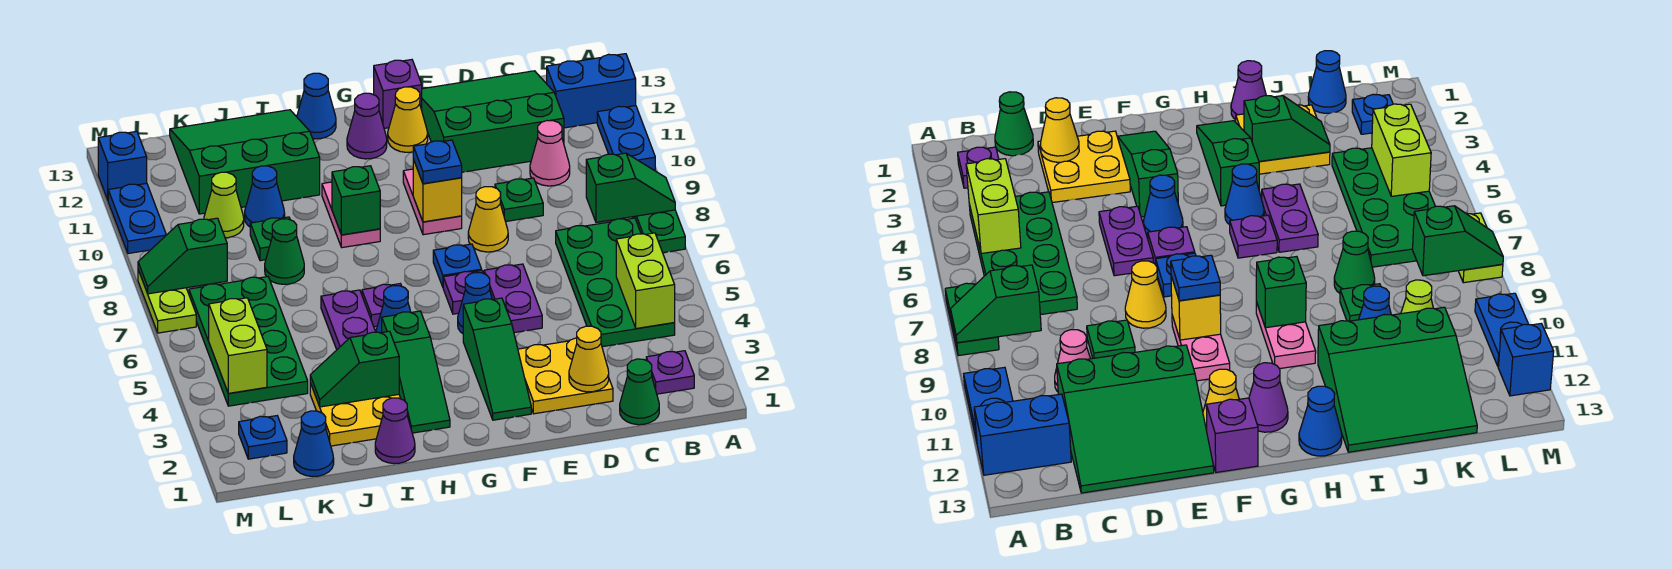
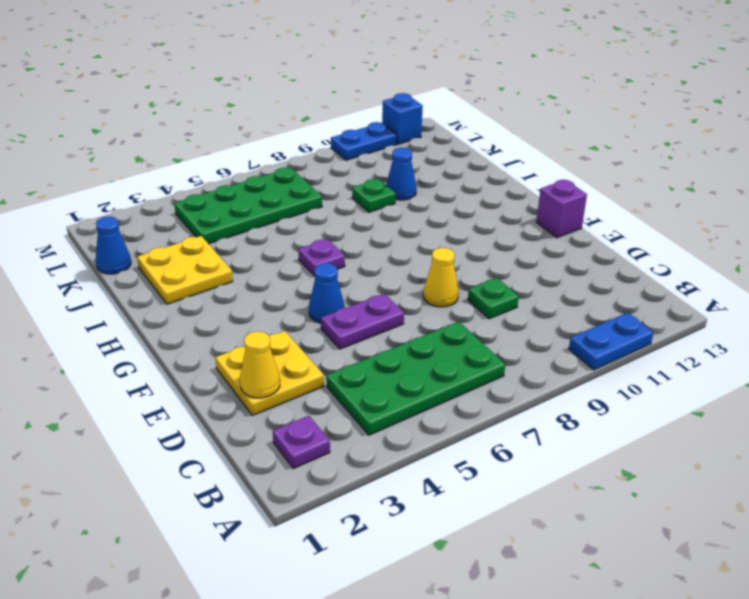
none -> green plate A7:A8 level 1
none -> blue brick A12:B12 level 1
none -> green cone C1 level 1
none -> pink cone C10 level 1

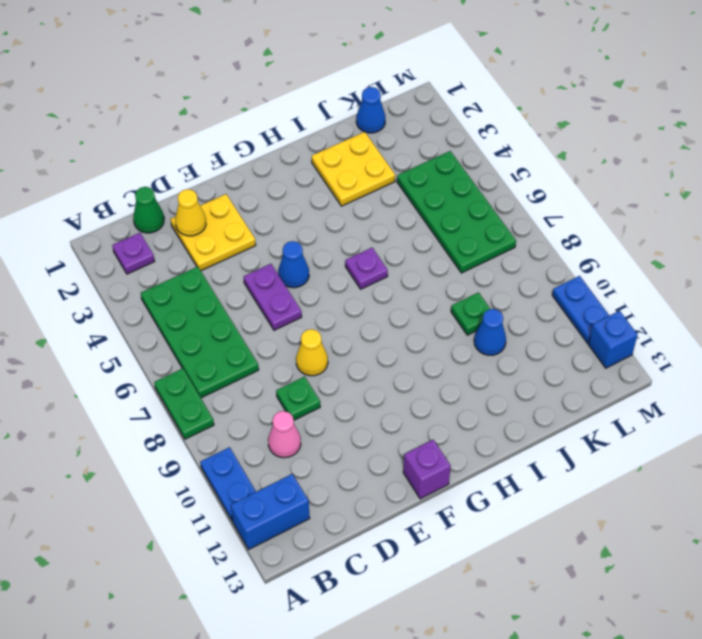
none -> green slope C11:E13 level 1 top 11
none -> green slope F2:F4 level 1 top 4
none -> purple plate F6 level 1
none -> blue plate F7 level 1

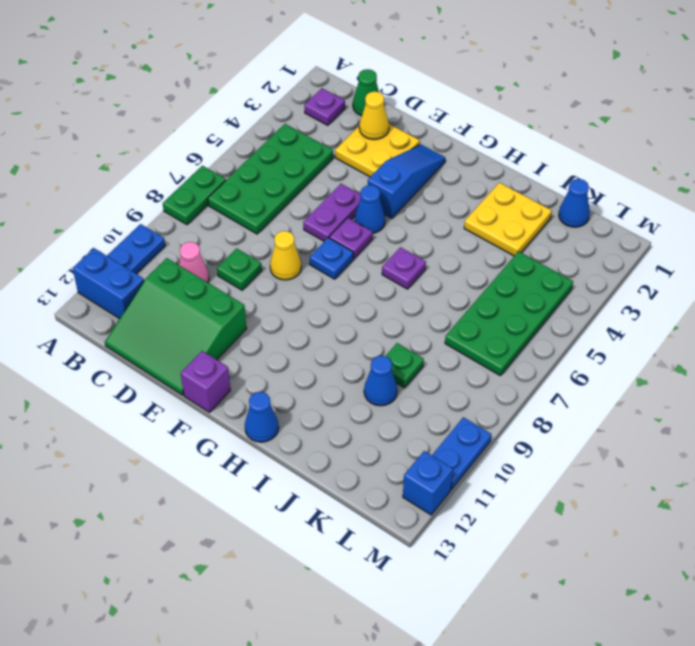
blue slope F2:F4 level 1 top 4 -> green slope F2:F4 level 1 top 4
none -> pink plate F9:F10 level 1
none -> yellow cone F12 level 1
none -> purple cone G12 level 1
none -> green slope H2:H4 level 1 top 4

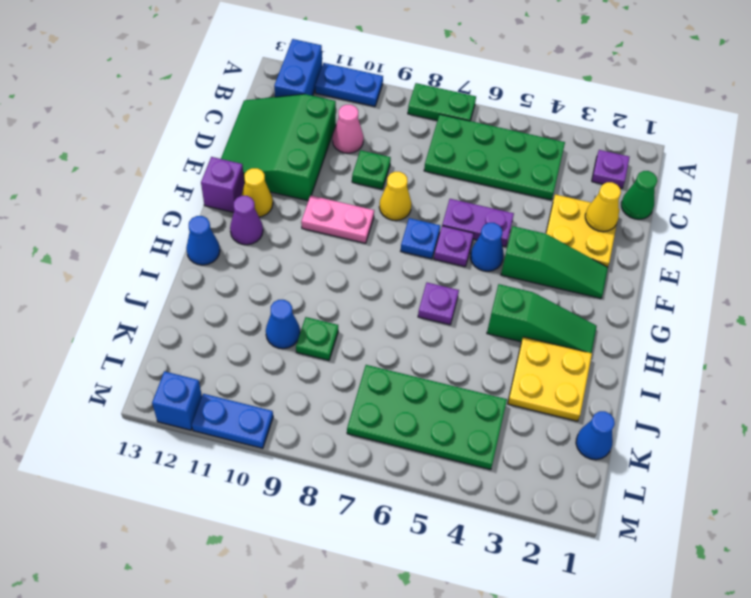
none -> blue cone H5 level 1
none -> pink plate H9:H10 level 1
none -> purple cone I1 level 1
none -> purple plate I5:I6 level 1

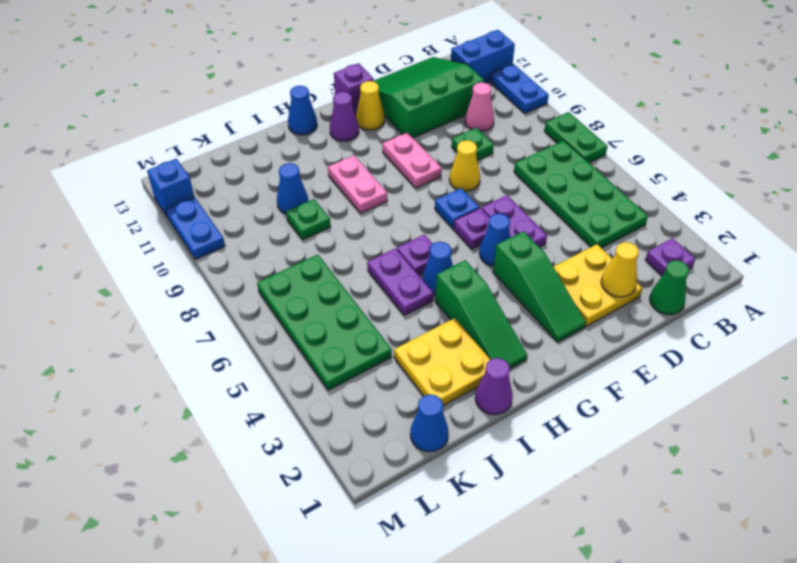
none -> green slope I11:K13 level 1 top 11
none -> green cone J8 level 1
none -> lime cone K10 level 1
none -> blue plate L2 level 1

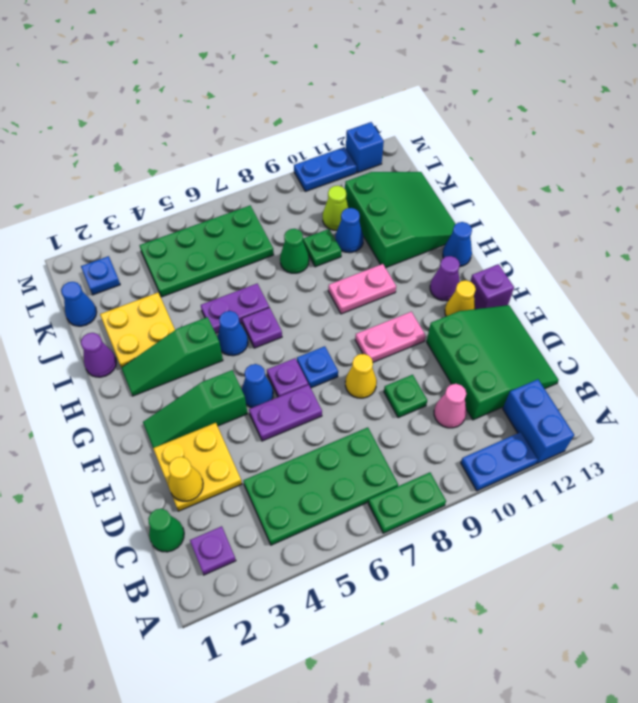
none -> lime plate M7:M8 level 1
none -> green slope A8:B8 level 2 top B
none -> lime brick B4:B5 level 2
none -> yellow brick F9 level 2

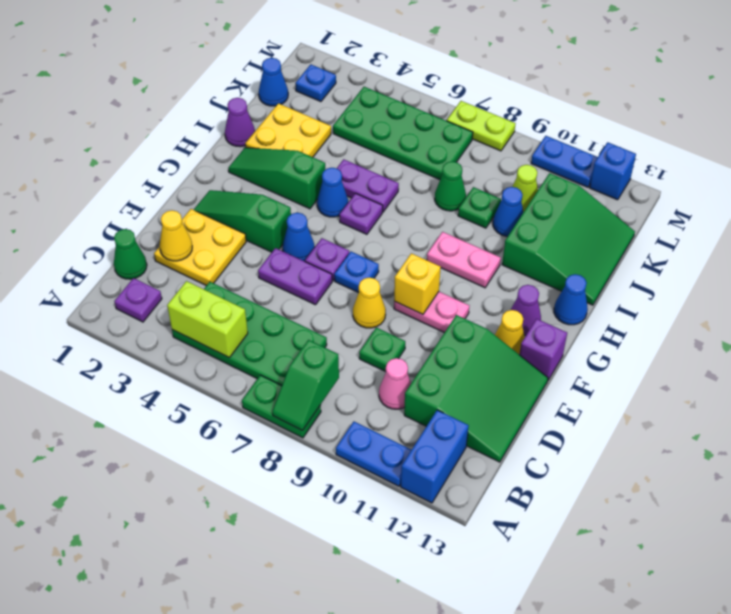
none -> green brick H9 level 2
none -> green slope I3:J3 level 2 top I
none -> lime brick L4:L5 level 2
none -> green slope L8:M8 level 2 top L

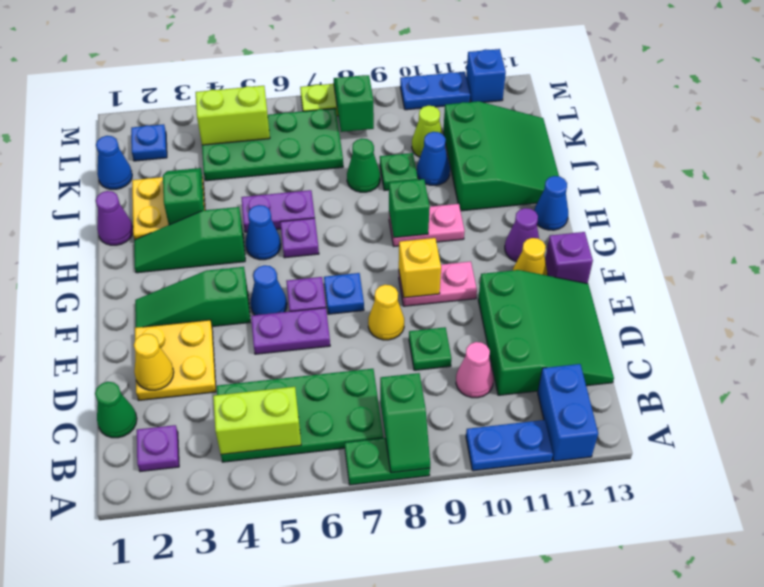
none -> blue plate F9 level 3

